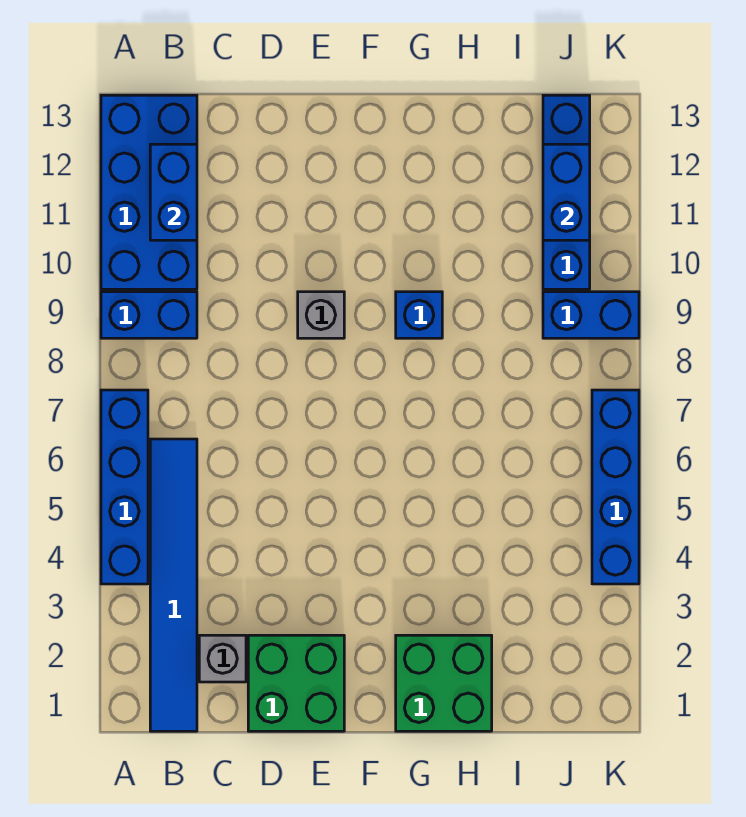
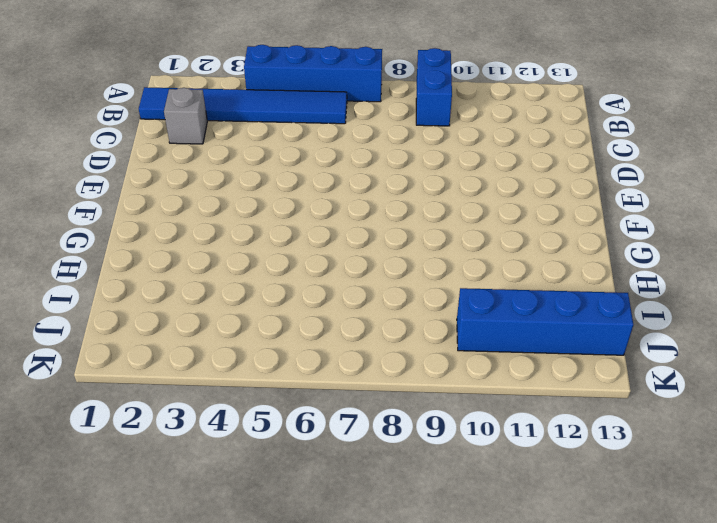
none -> blue brick A10:B13 level 1
none -> green brick D1:E2 level 1
none -> grey brick E9 level 1

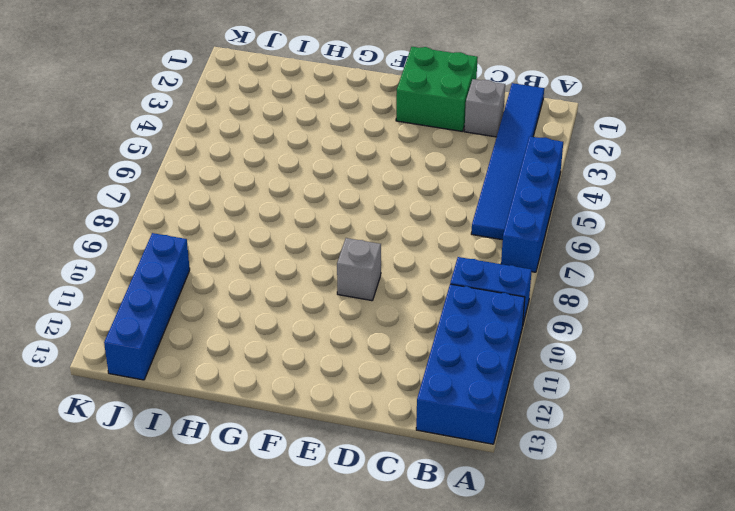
none -> green brick G1:H2 level 1
none -> blue brick G9 level 1
none -> blue brick J9:K9 level 1

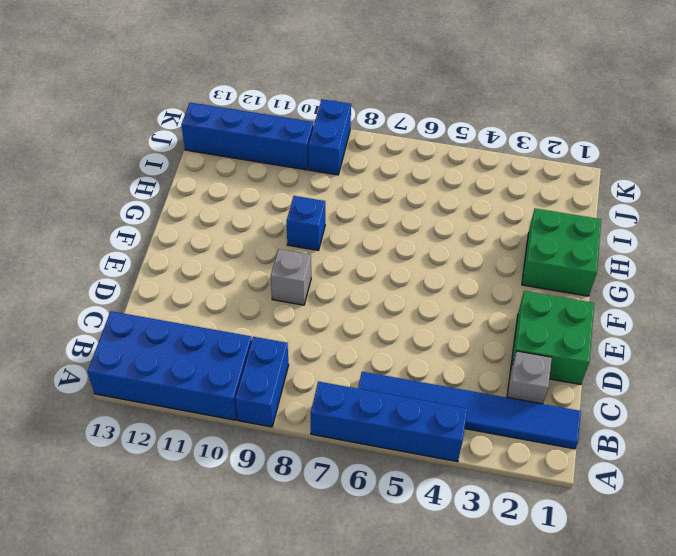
none -> blue brick K4:K7 level 1
none -> blue brick B11:B12 level 2
none -> blue brick J11:J12 level 2

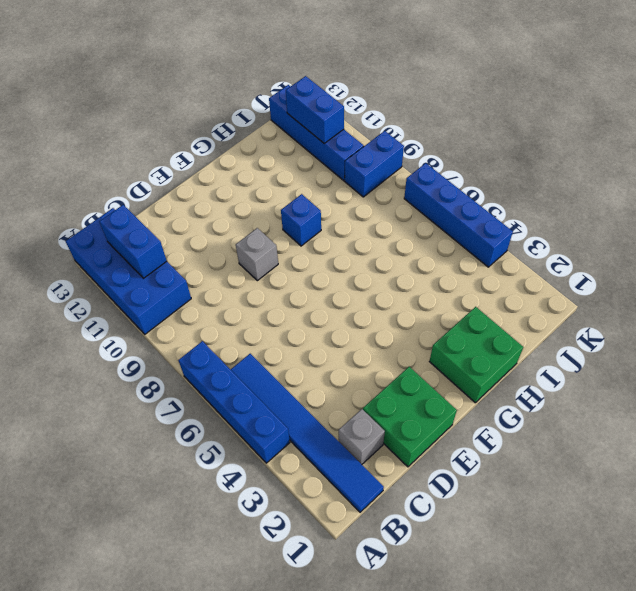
none -> blue brick A9:B9 level 1

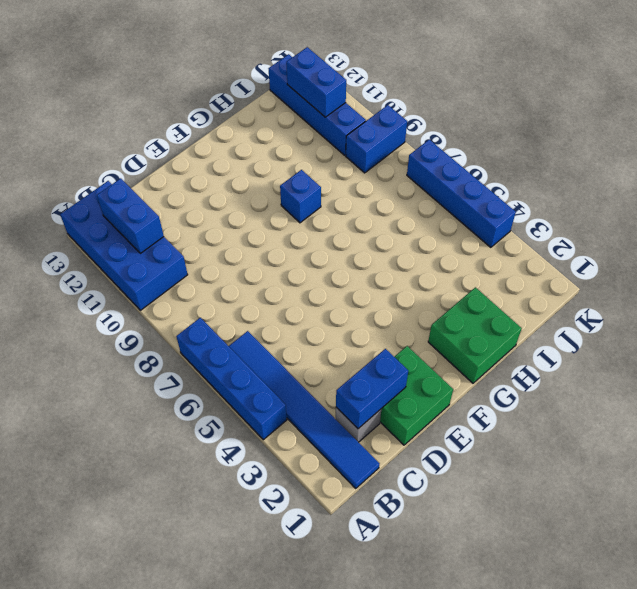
blue brick C2:D2 level 2 -> blue brick A9:B9 level 1
none -> grey brick E9 level 1

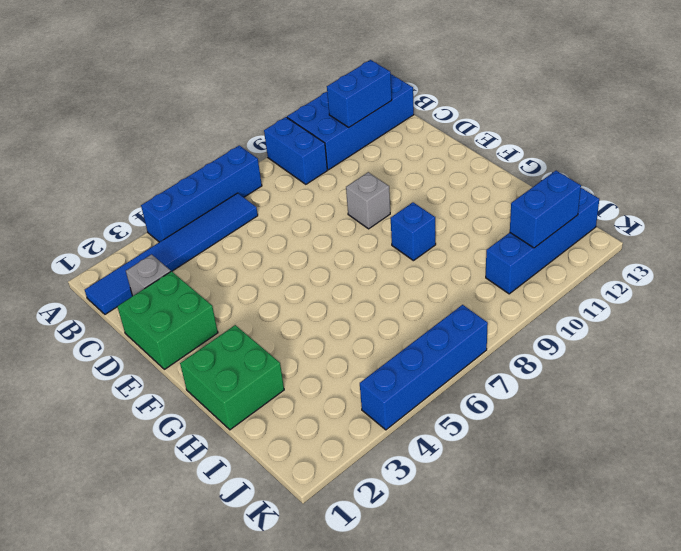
none -> blue brick J9:K9 level 1

